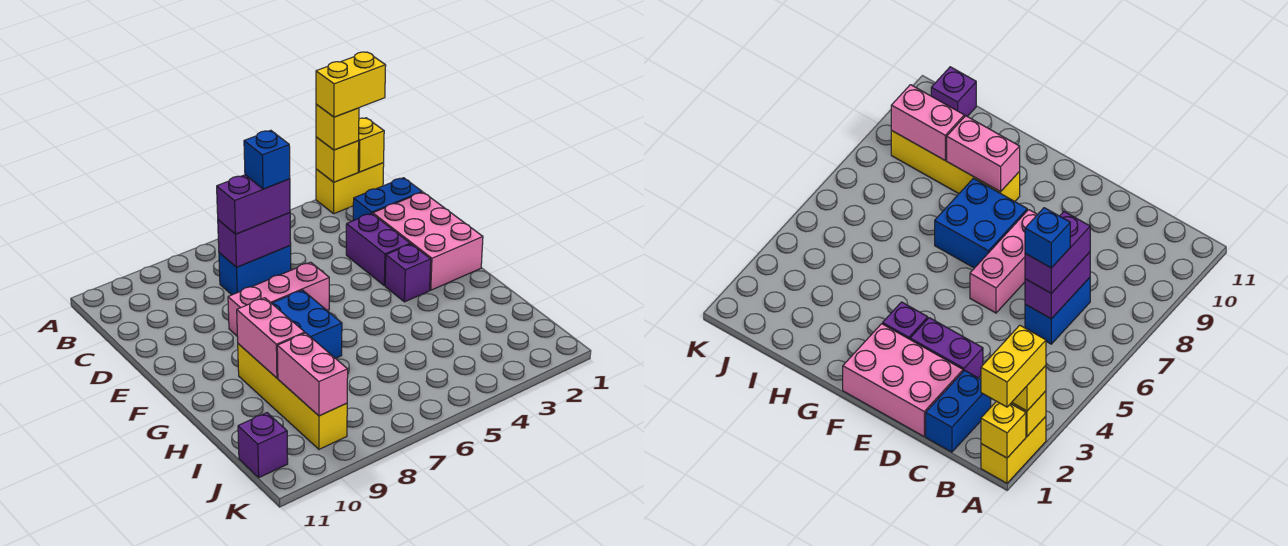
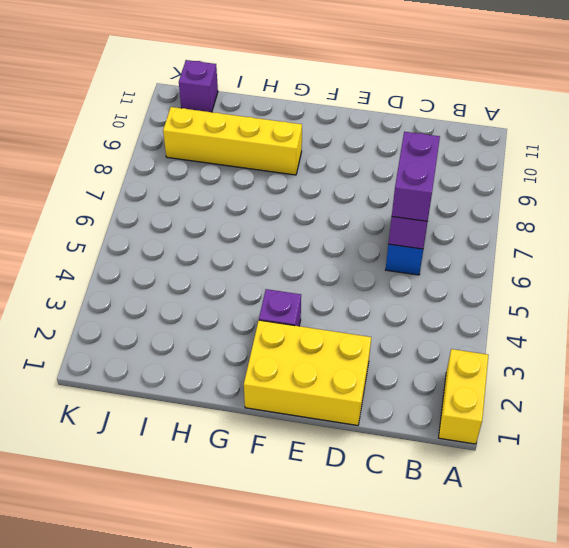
yellow brick D1:F2 level 1 -> pink brick D1:F2 level 1
none -> blue brick C1:C2 level 1
none -> purple brick D3:E3 level 1
none -> pink brick E6:E8 level 1

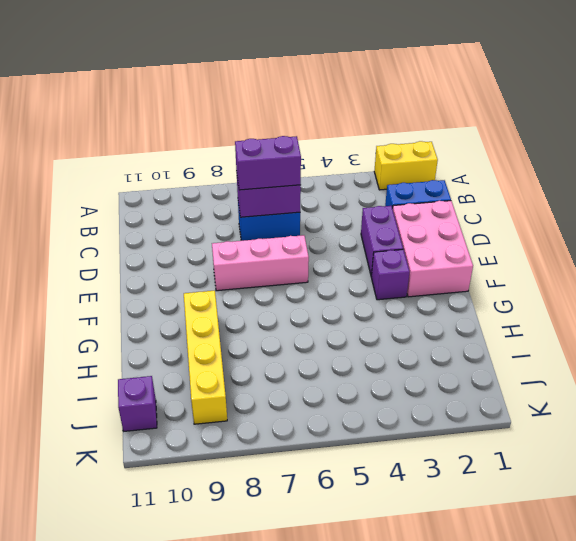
none -> blue brick F7:G8 level 1
none -> yellow brick A1 level 2
none -> yellow brick A2 level 2

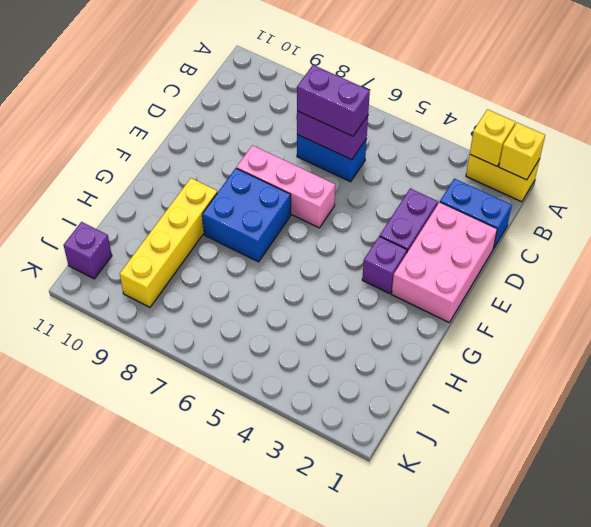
none -> pink brick G9:H9 level 2
none -> pink brick I9:J9 level 2
none -> yellow brick A2 level 3

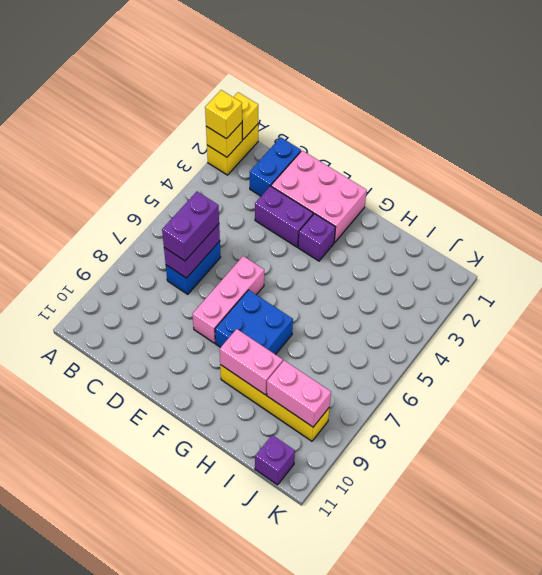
none -> yellow brick A1:A2 level 4
none -> blue brick C6 level 4

